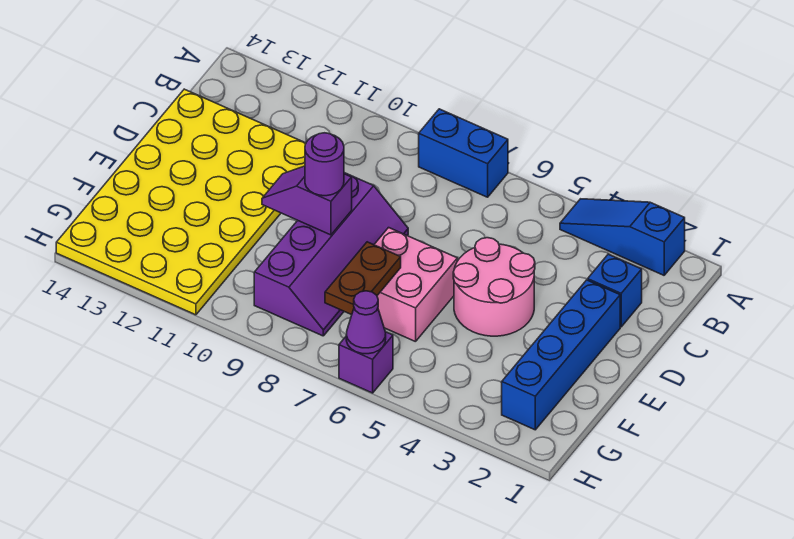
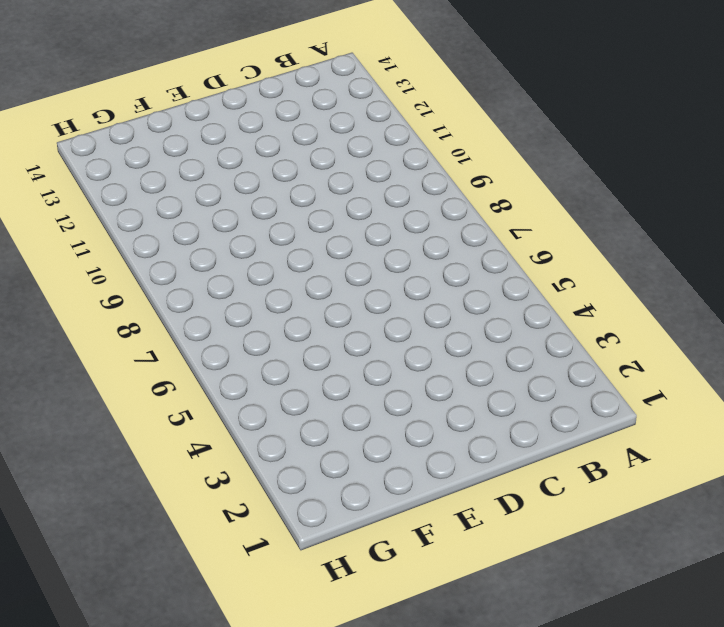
none -> blue slope A2:A4 level 1 top 2
none -> blue brick A7:A8 level 1
none -> blue brick C2 level 1

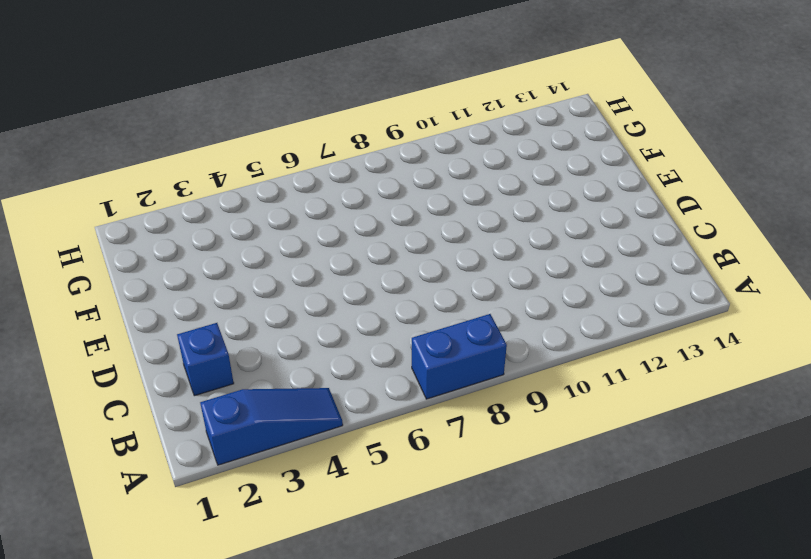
none -> yellow plate C11:H14 level 1
none -> blue brick D2:G2 level 1
none -> pink round brick D4:E5 level 1

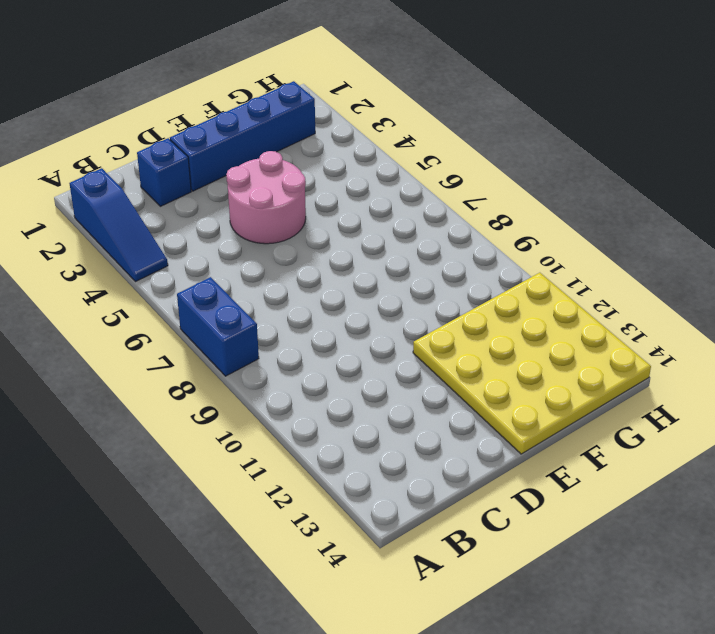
yellow plate E11:H14 level 1 -> yellow plate C11:H14 level 1
none -> purple slope D8:G9 level 1 top 9
none -> pink brick E6:F7 level 1
none -> purple brick H6 level 1

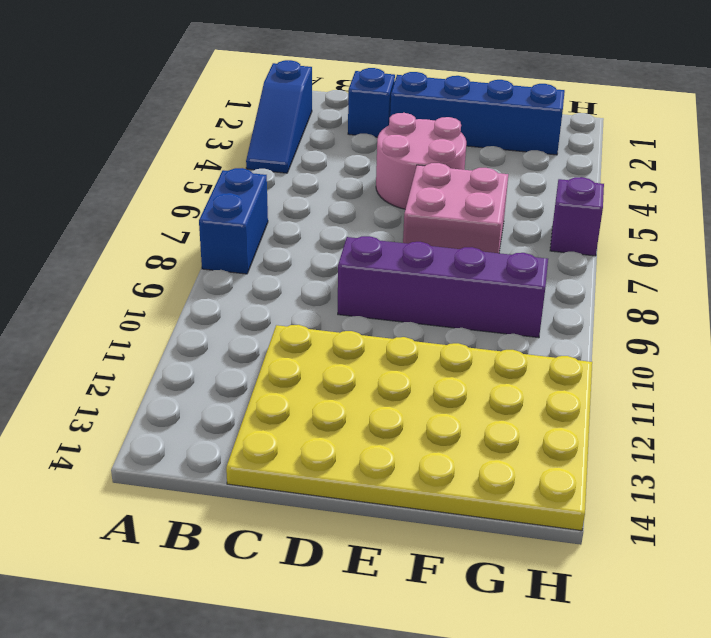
none -> purple slope E9:E10 level 2 top 9
none -> brown plate F7:G7 level 2
none -> purple cone H6 level 2

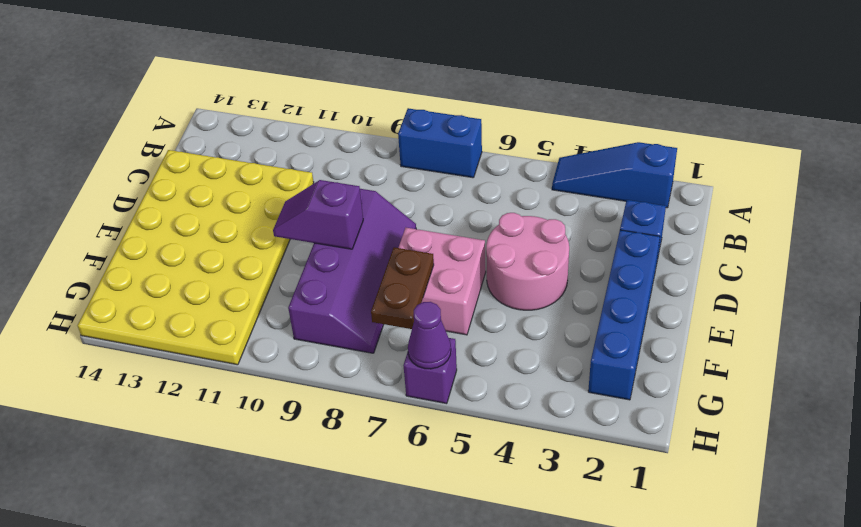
none -> purple round brick E9 level 3

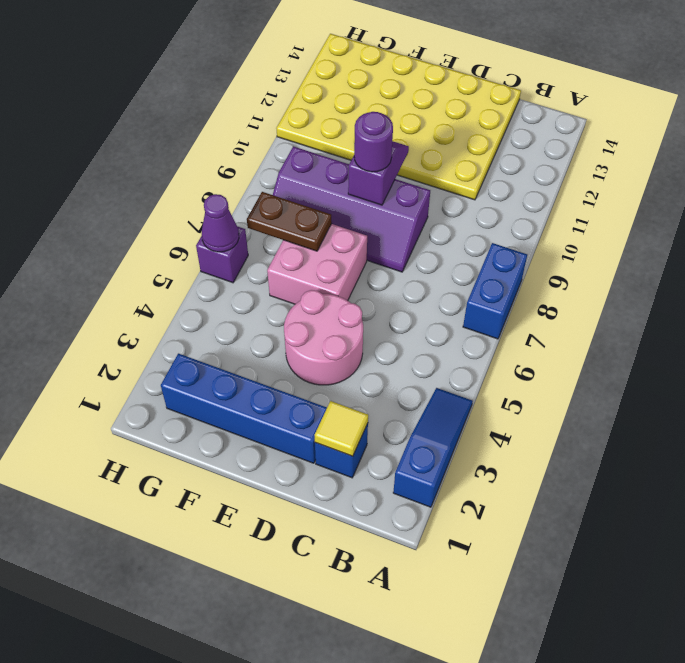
yellow tile C2 level 2 -> none

